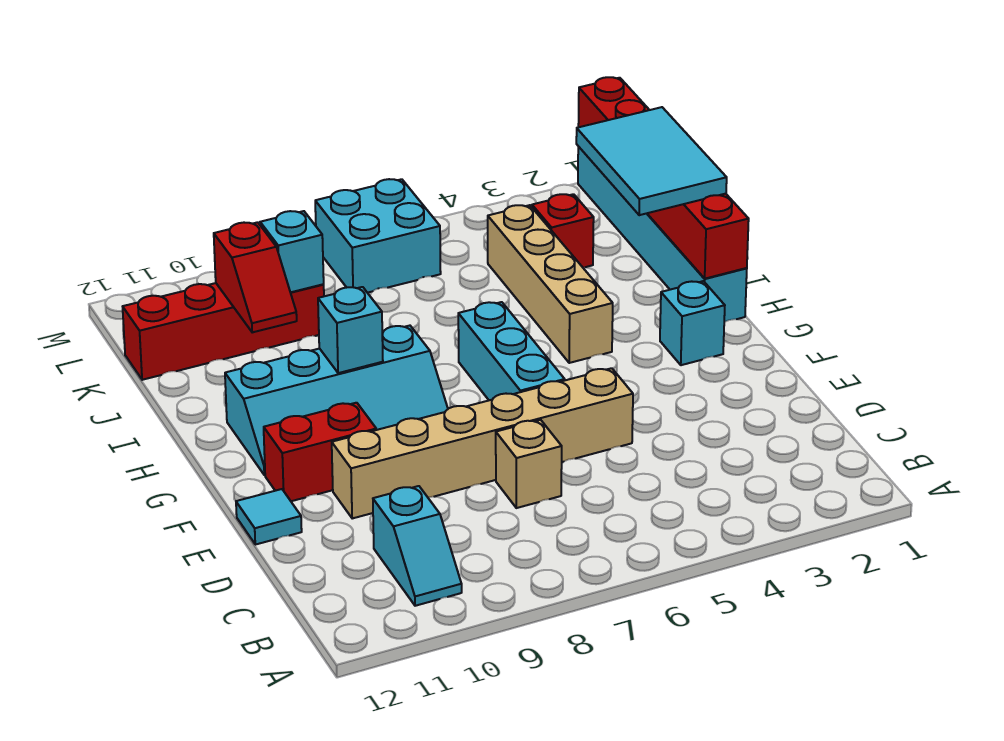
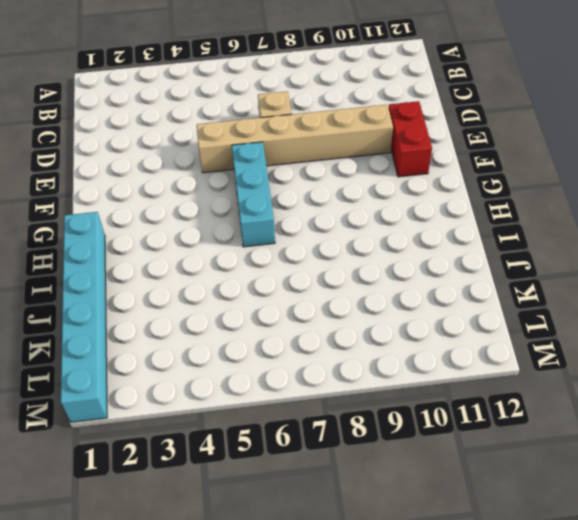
red brick E11:F11 level 1 -> red brick F10:F11 level 1
none -> cyan slope B10:C10 level 1 top C
none -> cyan tile E12 level 1
none -> cyan brick G2 level 1

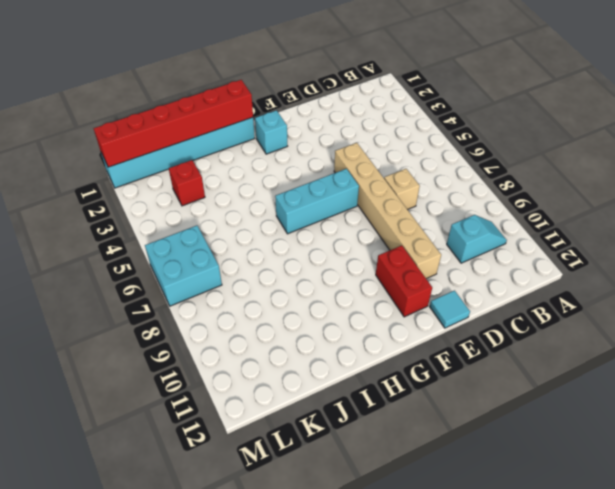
none -> cyan slope G8:H11 level 1 top H
none -> tan brick H4:K4 level 1
none -> red brick K9:K12 level 1

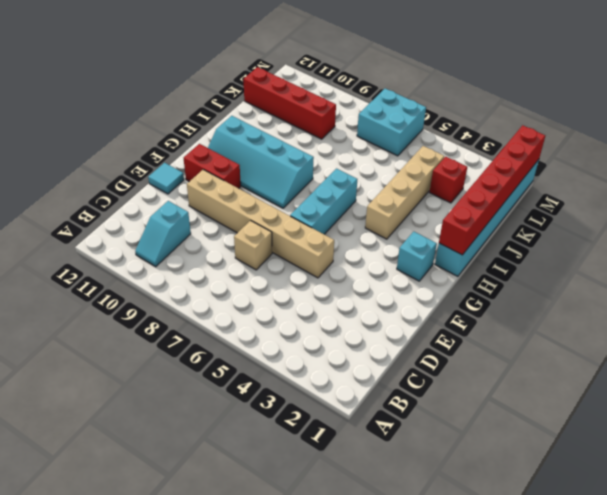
none -> cyan brick H9 level 2
none -> red slope J10:K10 level 2 top K
none -> cyan brick K9 level 2

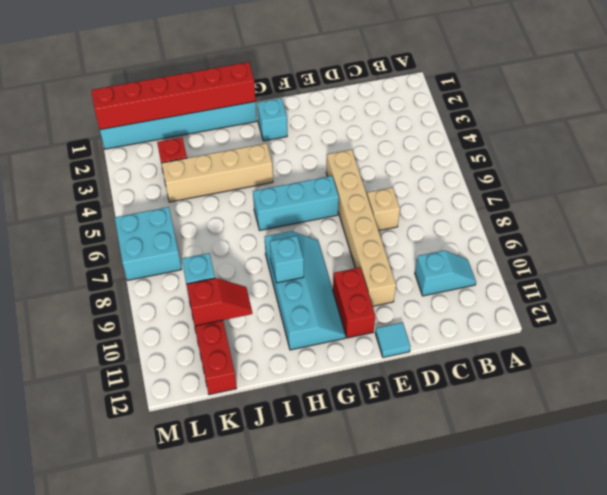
none -> cyan tile I1:K2 level 3

